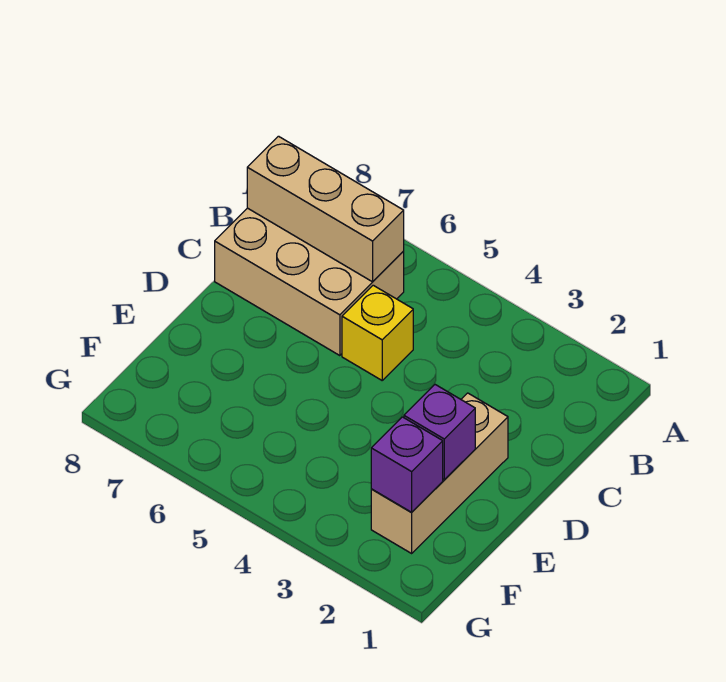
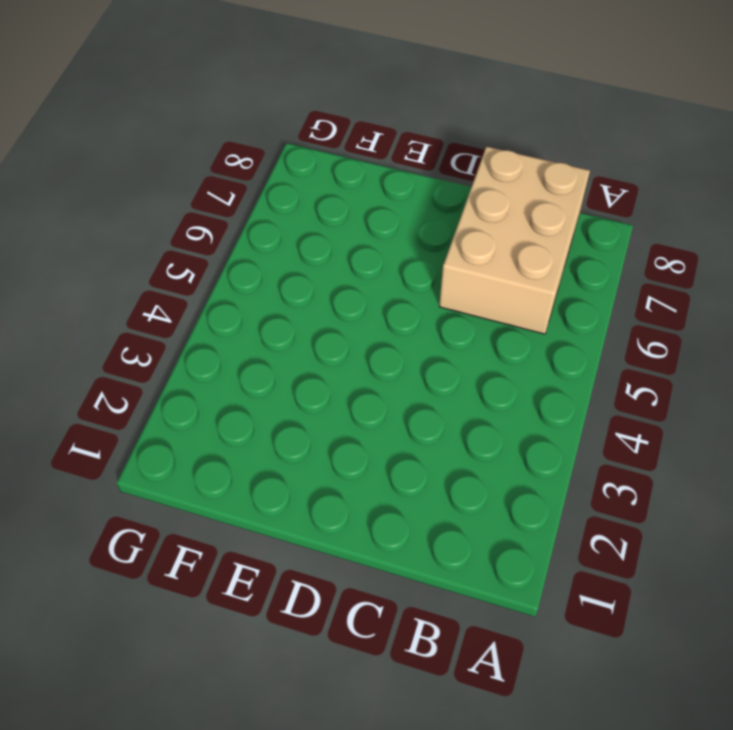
none -> yellow brick C5 level 1
none -> tan brick D2:F2 level 1

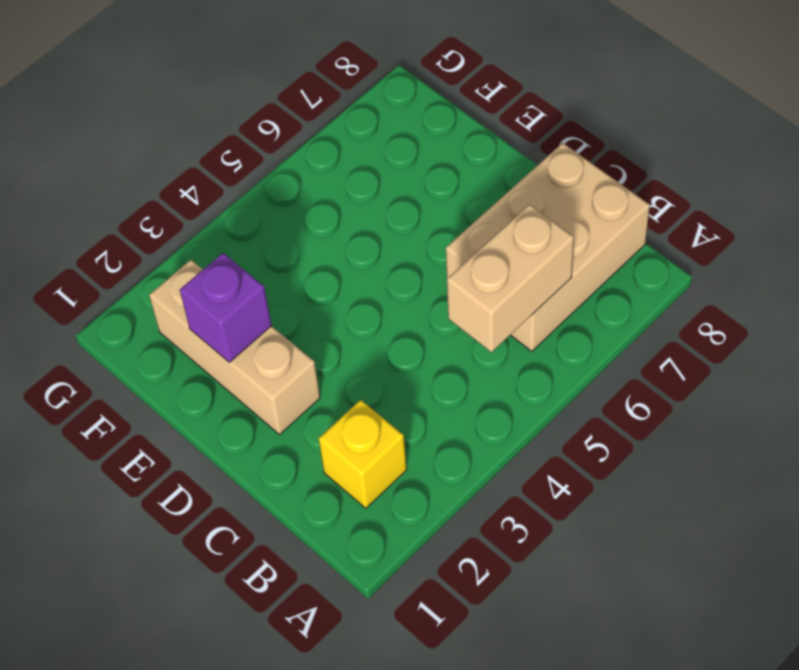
yellow brick B2 level 1 -> yellow brick C5 level 1
tan brick B5:B6 level 2 -> tan brick B6:B8 level 2
none -> purple brick F2 level 2

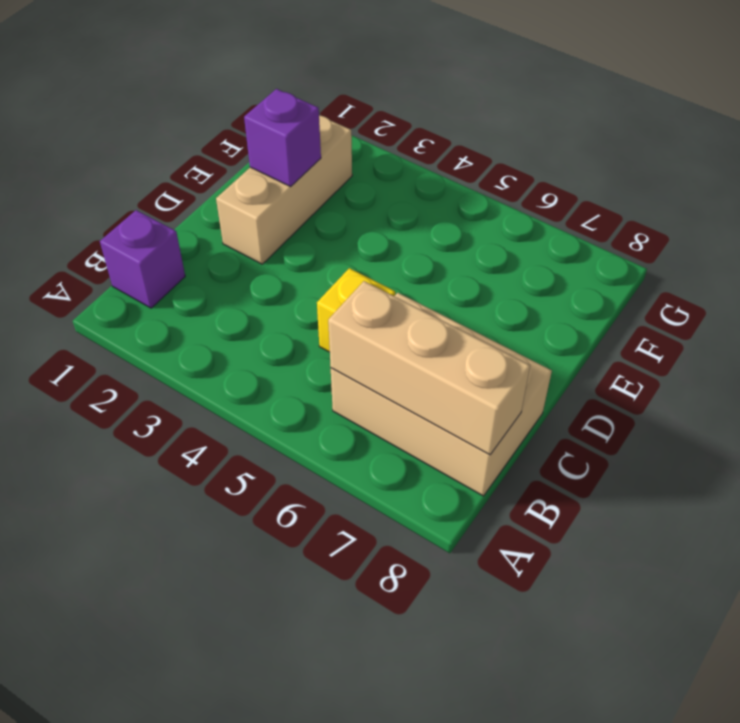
purple brick B1 level 1 -> purple brick F2 level 2

